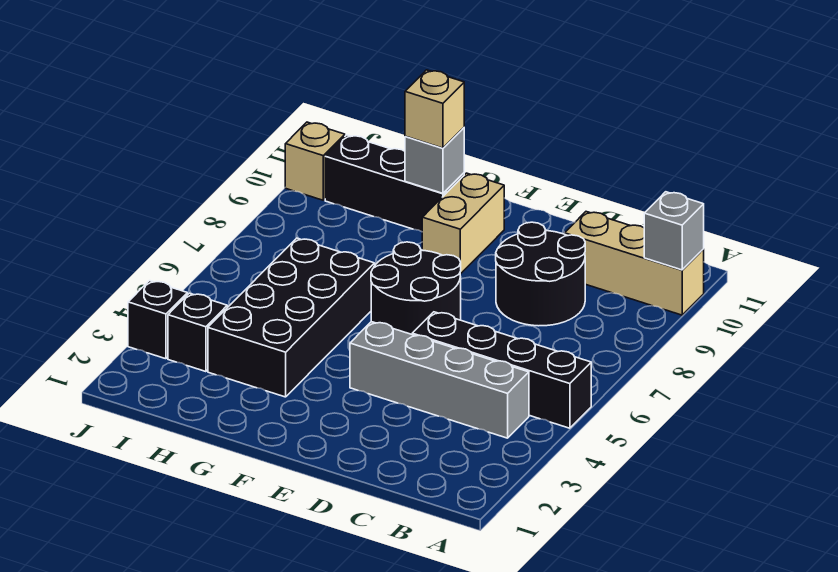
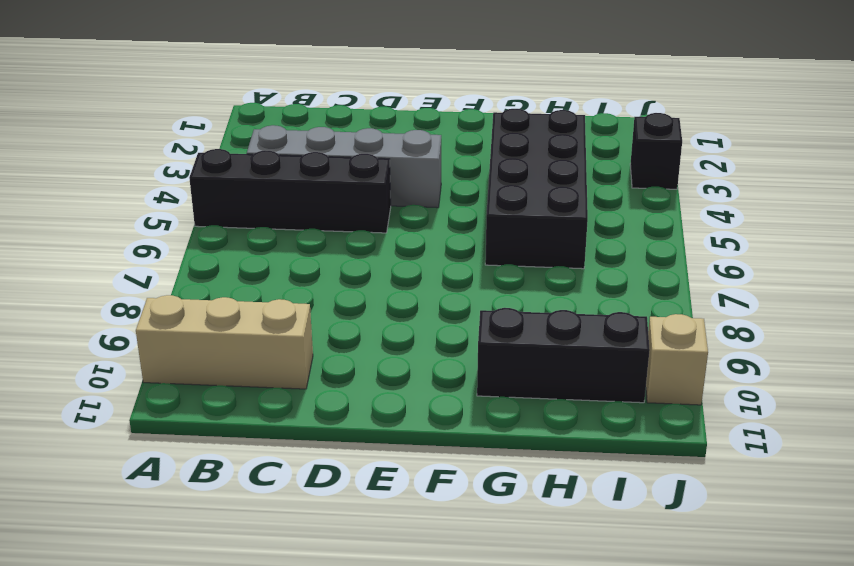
none -> black round brick C8:D9 level 1
none -> black round brick E6:F7 level 1
none -> tan brick F9:F10 level 1

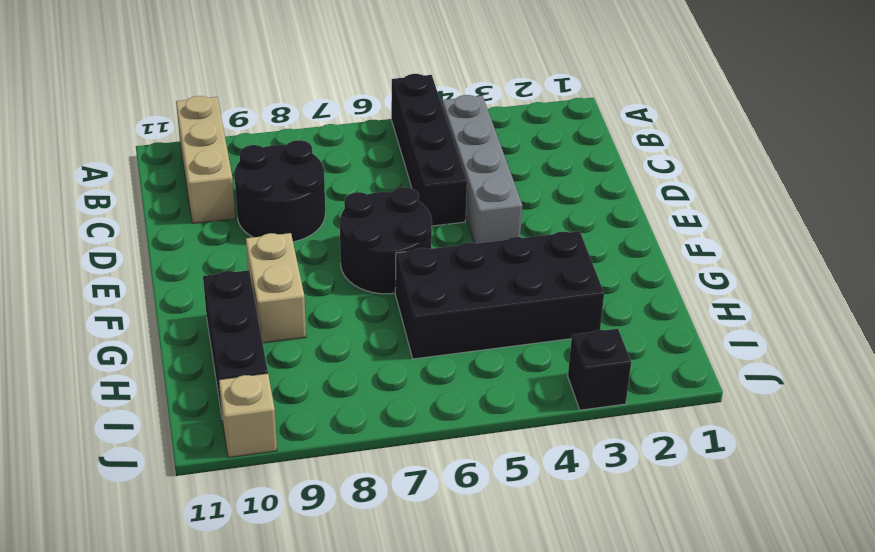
tan brick F9:G9 level 1 -> tan brick F9:F10 level 1
none -> black brick I3 level 1
none -> grey brick A10 level 2
none -> grey brick G10 level 2

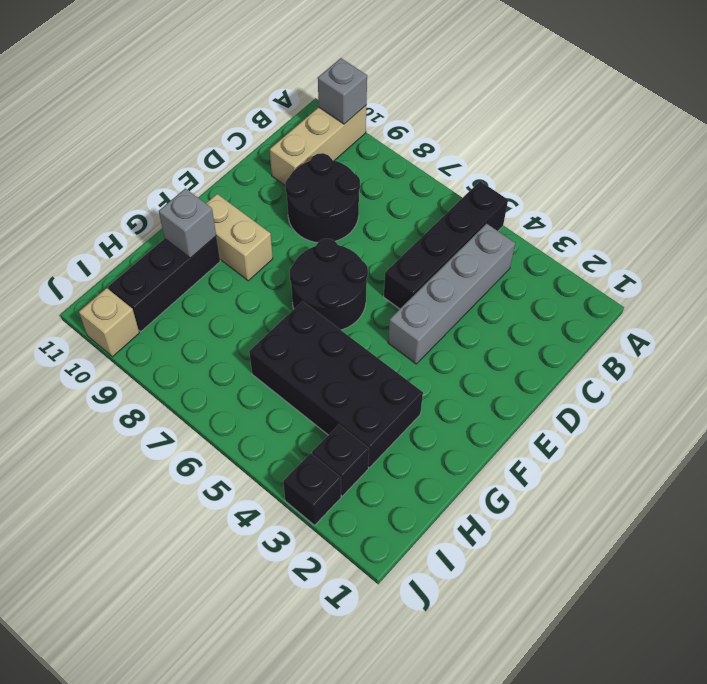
none -> tan brick G10 level 3

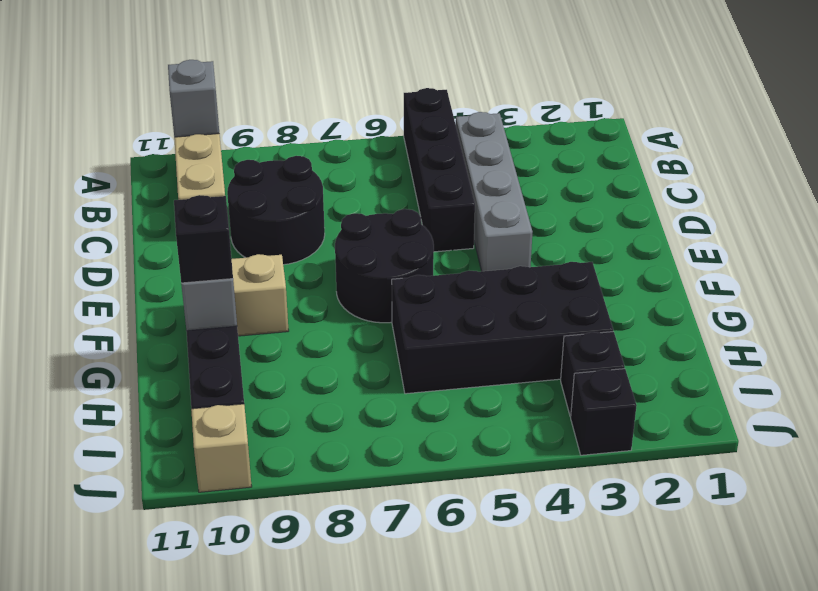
black brick G10 level 3 -> tan brick G10 level 3

